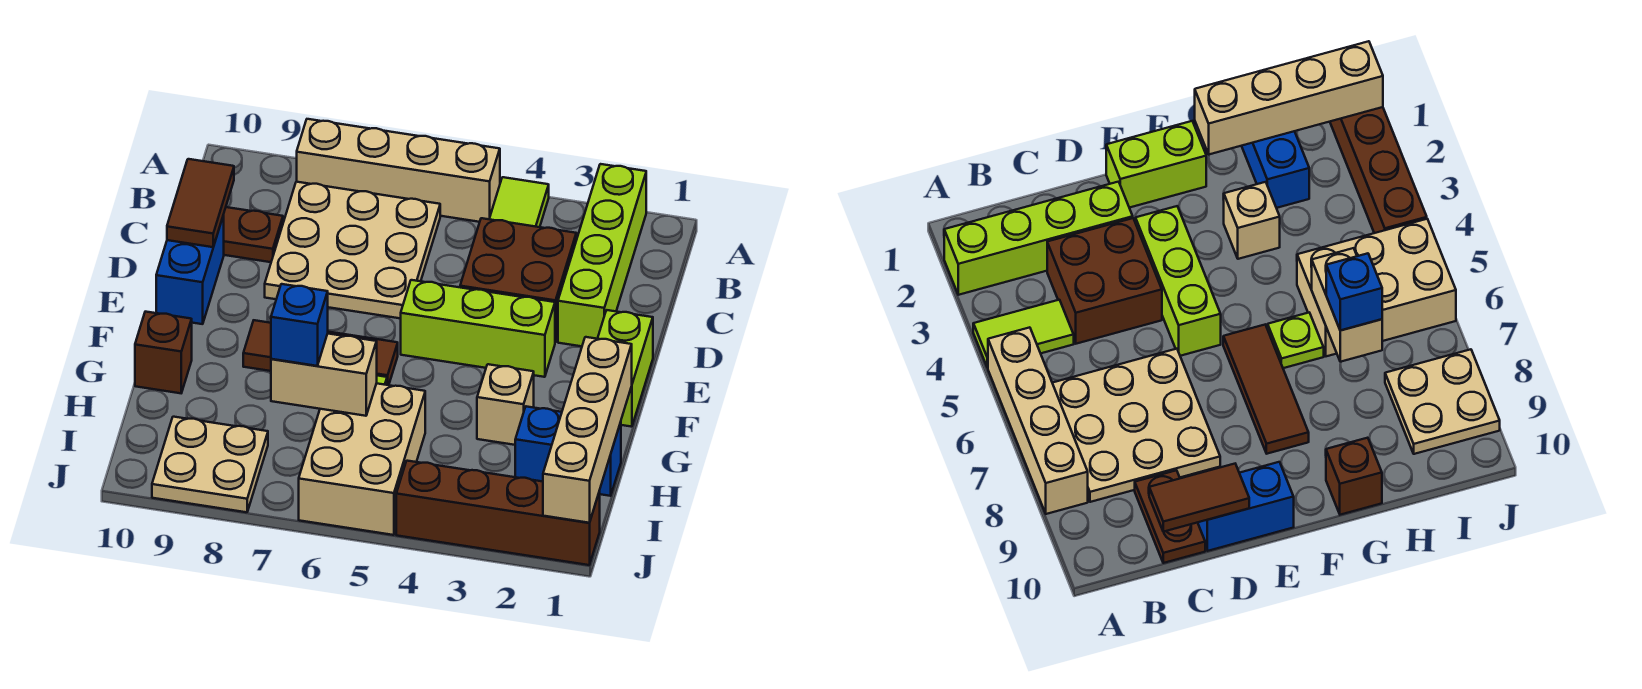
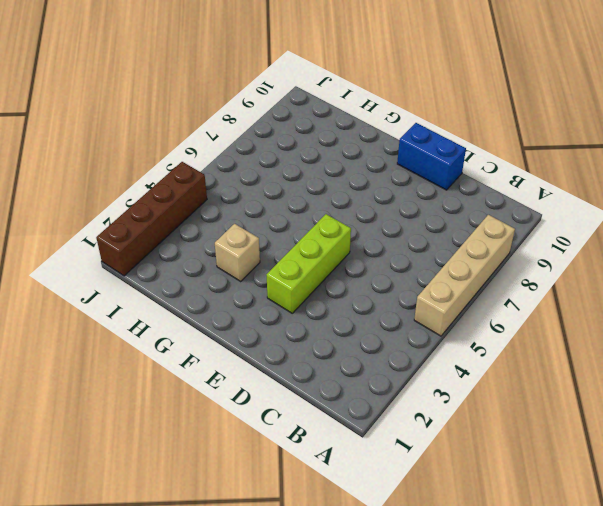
none -> lime brick A2:D2 level 1
none -> lime tile A4:B4 level 1
none -> tan plate B6:D8 level 1

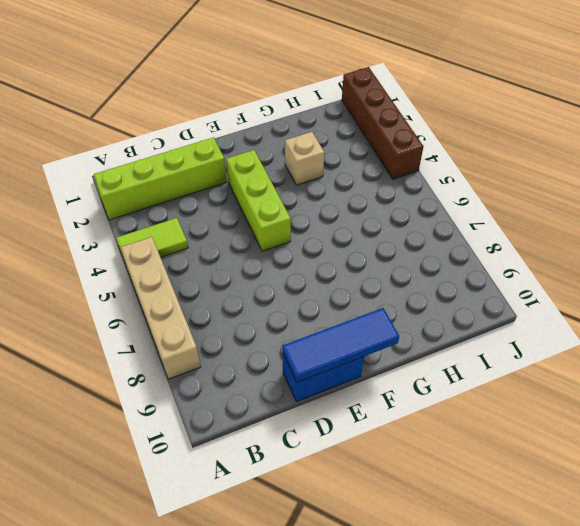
blue tile D10:F10 level 2 -> brown tile C10:D10 level 2
none -> tan plate B6:D8 level 1
none -> brown brick C3:D4 level 1
none -> brown plate C9:C10 level 1

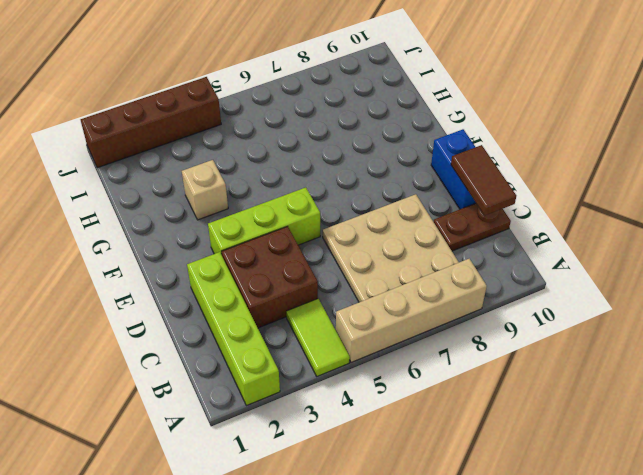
none -> lime brick E1:F1 level 1
none -> brown tile F6:F8 level 1
none -> lime plate G6 level 1

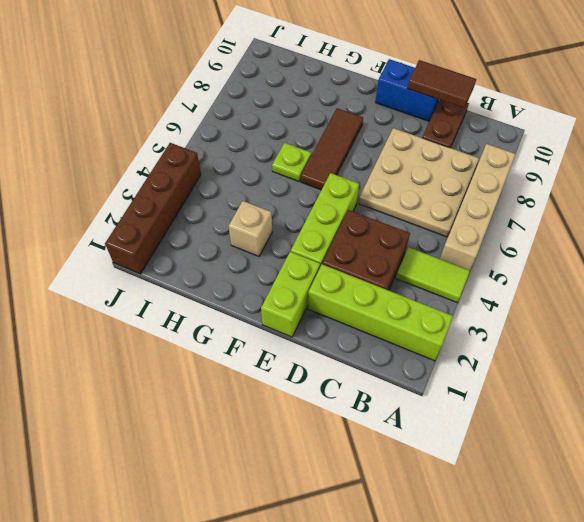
lime brick E1:E2 level 1 -> lime brick E1:F1 level 1
none -> brown brick G10 level 1
none -> blue brick H1:H2 level 1
none -> tan brick H5:J6 level 1

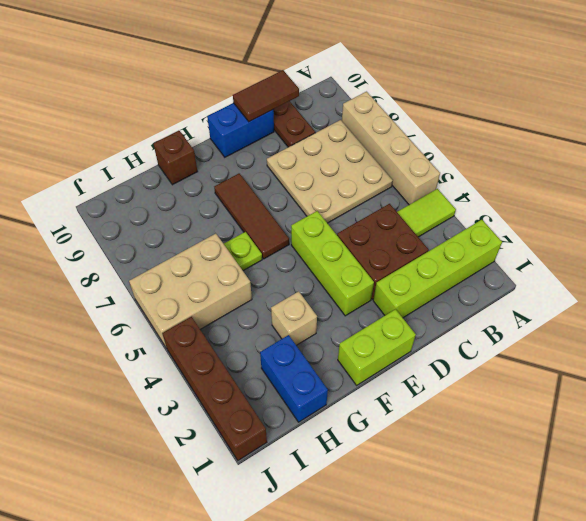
none -> tan plate I8:J9 level 1
none -> tan brick G1:J1 level 2
none -> tan brick H6:H7 level 2

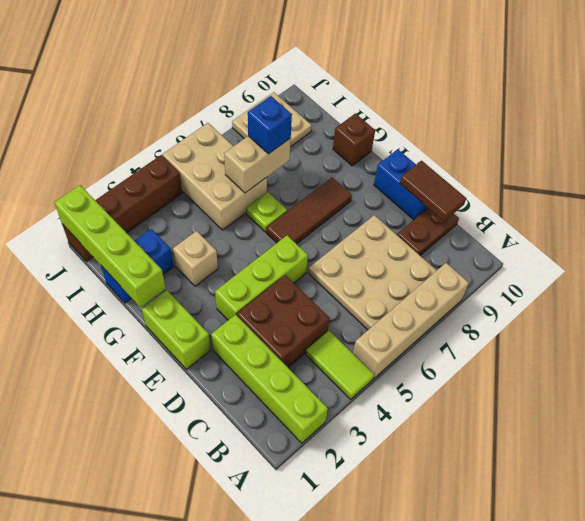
lime brick G1:J1 level 2 -> tan brick G1:J1 level 2

